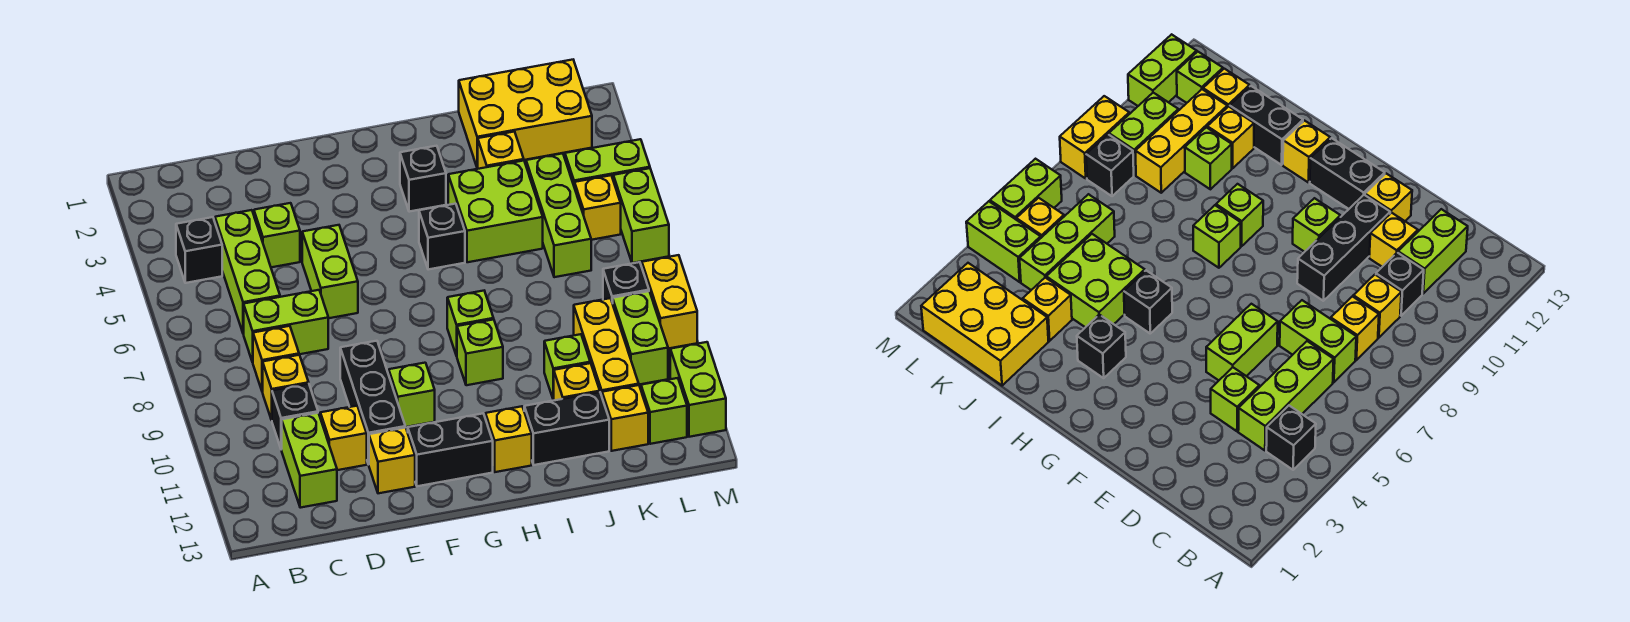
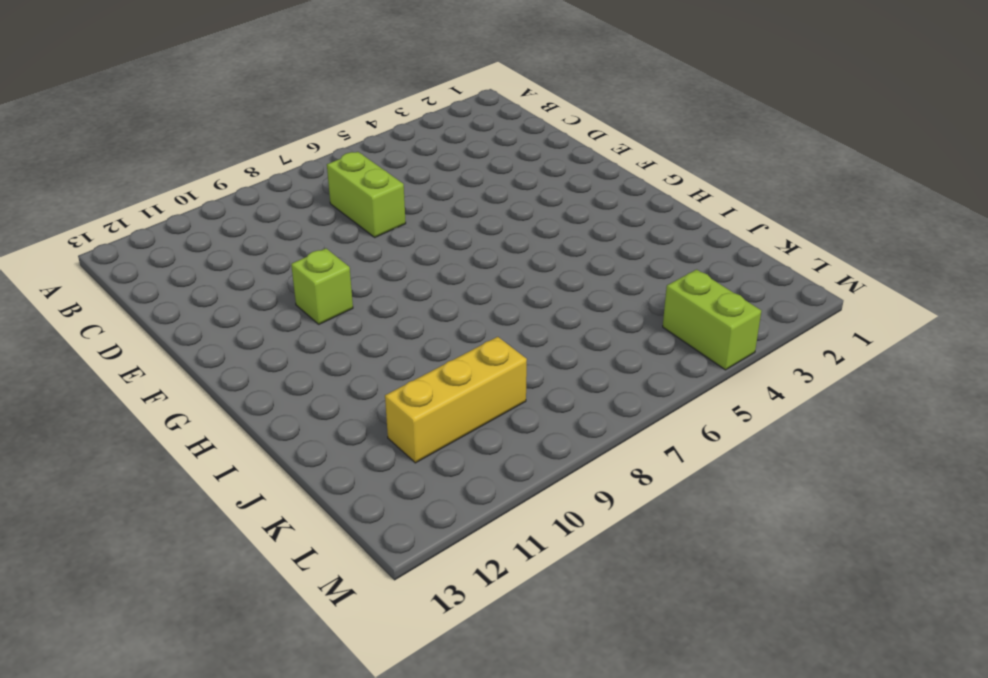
none -> black brick B4 level 1
none -> lime brick C4:C6 level 1
none -> yellow brick C8 level 1
none -> yellow brick C9 level 1

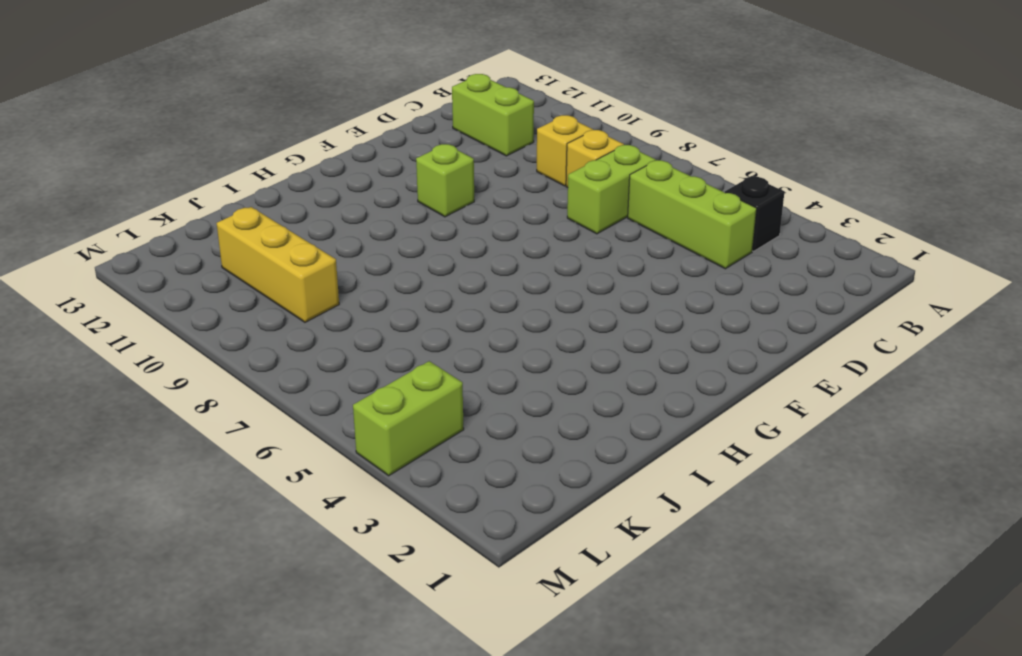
none -> black brick C10 level 1
none -> lime brick D4 level 1
none -> yellow brick D11 level 1
none -> lime brick E5:E6 level 1

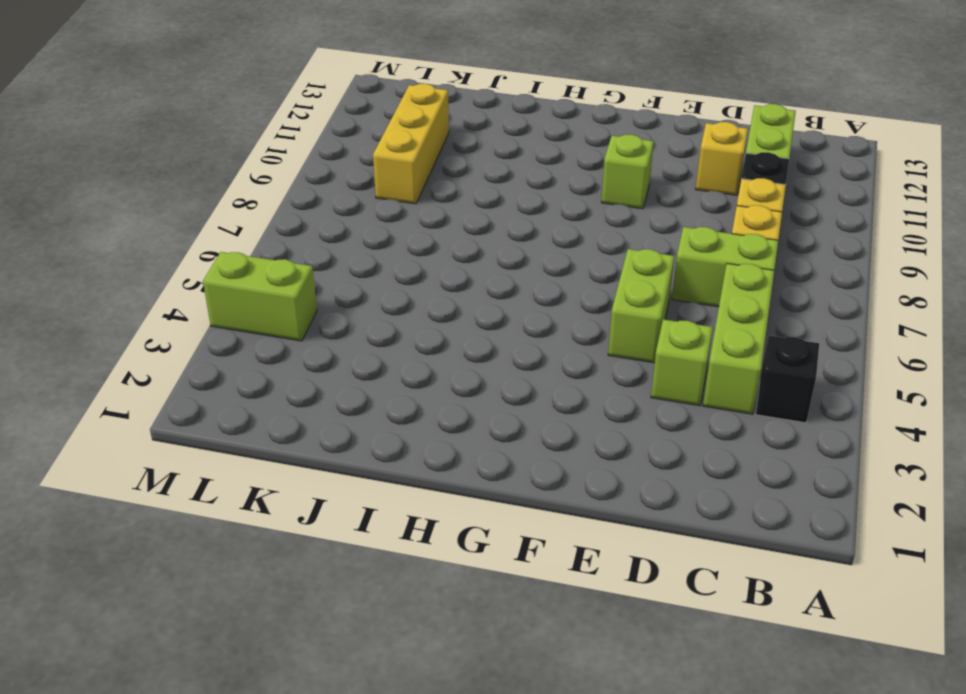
none -> black brick E9:E11 level 1
none -> yellow brick E12 level 1
none -> black brick F12:G12 level 1
none -> black brick H3 level 1

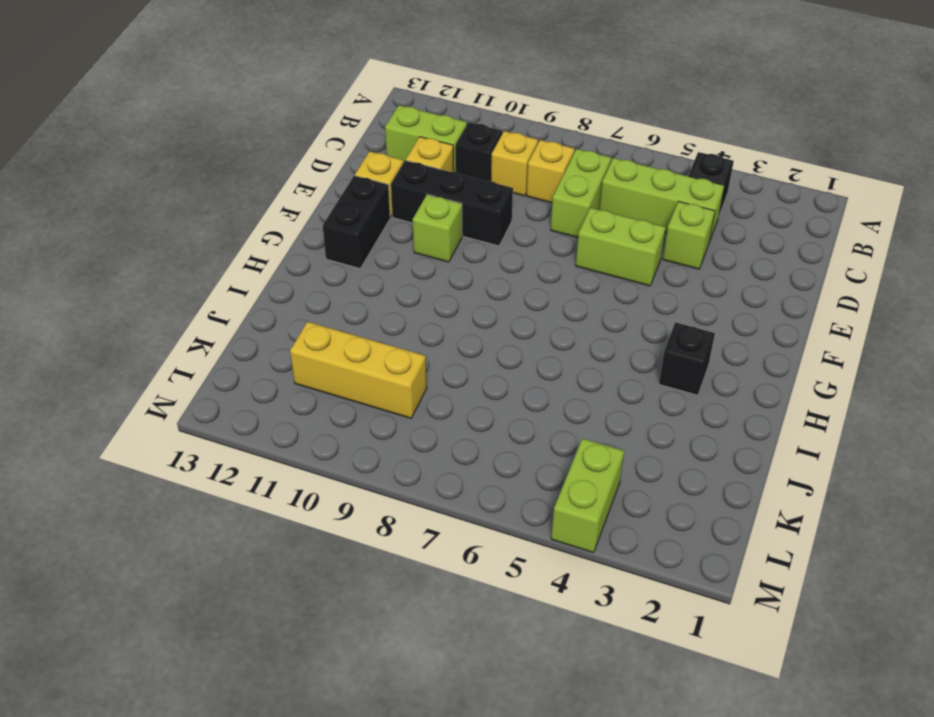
none -> black brick H5 level 1
none -> lime brick H8 level 1
none -> lime brick H9 level 1
none -> yellow brick H12 level 1

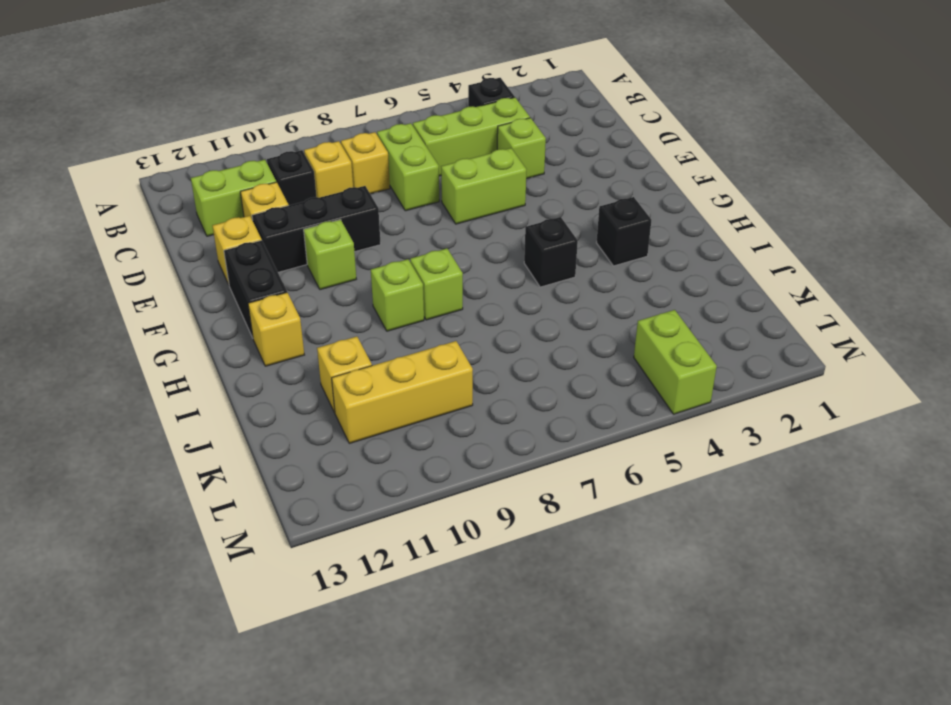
none -> lime brick I4:J5 level 1
none -> black brick I12:J12 level 1
none -> yellow brick J1:L2 level 1
none -> yellow brick J3 level 1

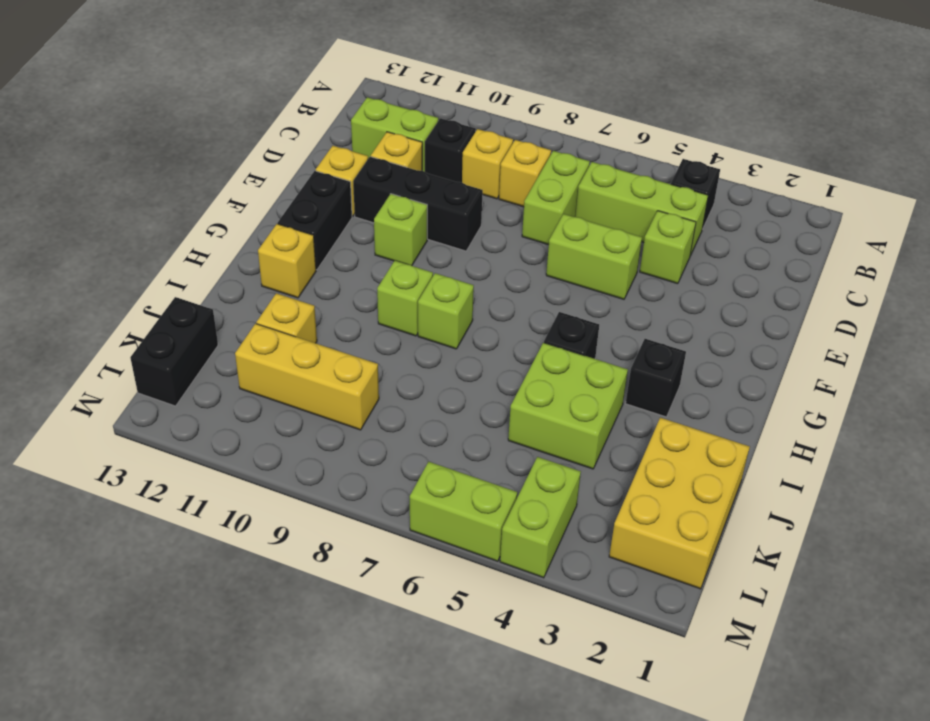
black brick K13:L13 level 1 -> black brick I12:J12 level 1
none -> yellow brick J3 level 1
none -> lime brick J10 level 1
none -> lime brick K4:K6 level 1
none -> yellow brick K12 level 1

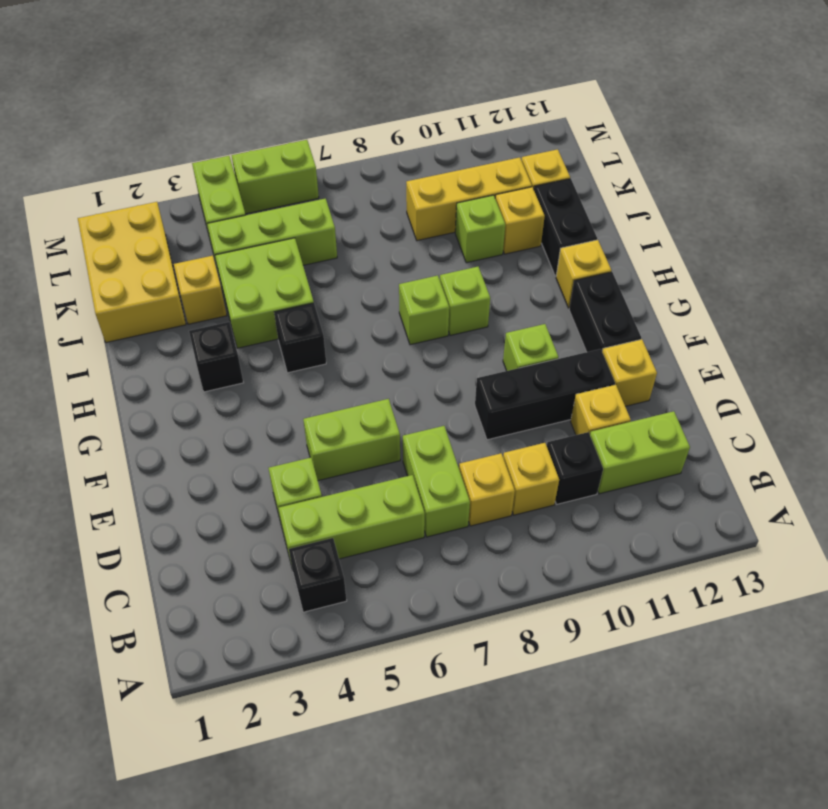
none -> yellow brick L5 level 1
none -> black brick L8 level 1
none -> lime brick L9:L10 level 1
none -> lime brick L12 level 1

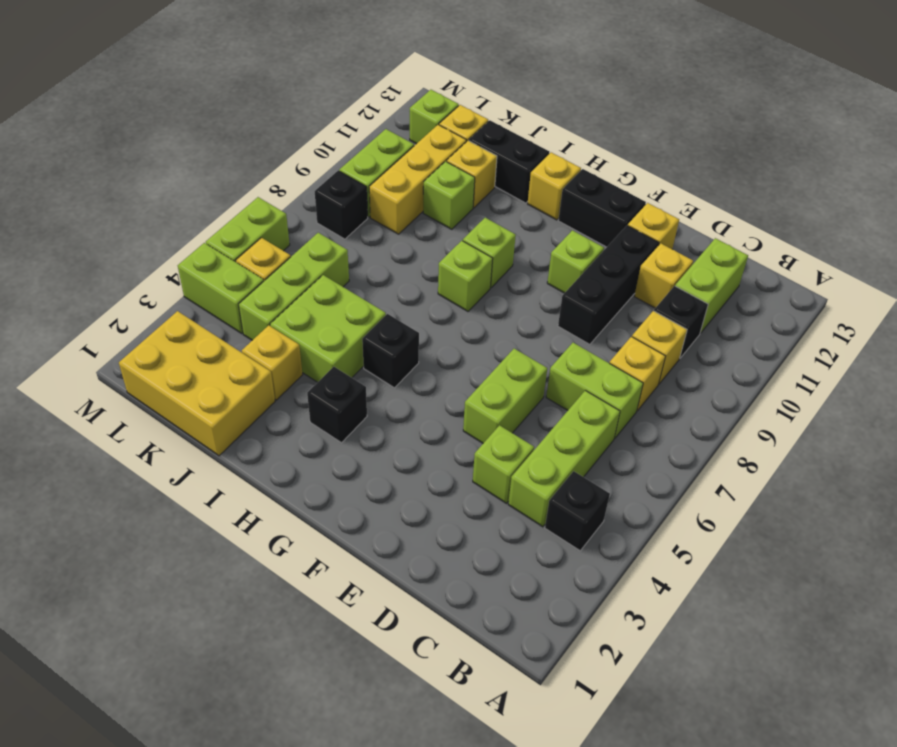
none -> yellow brick M8:M9 level 1
none -> lime brick M11:M12 level 1

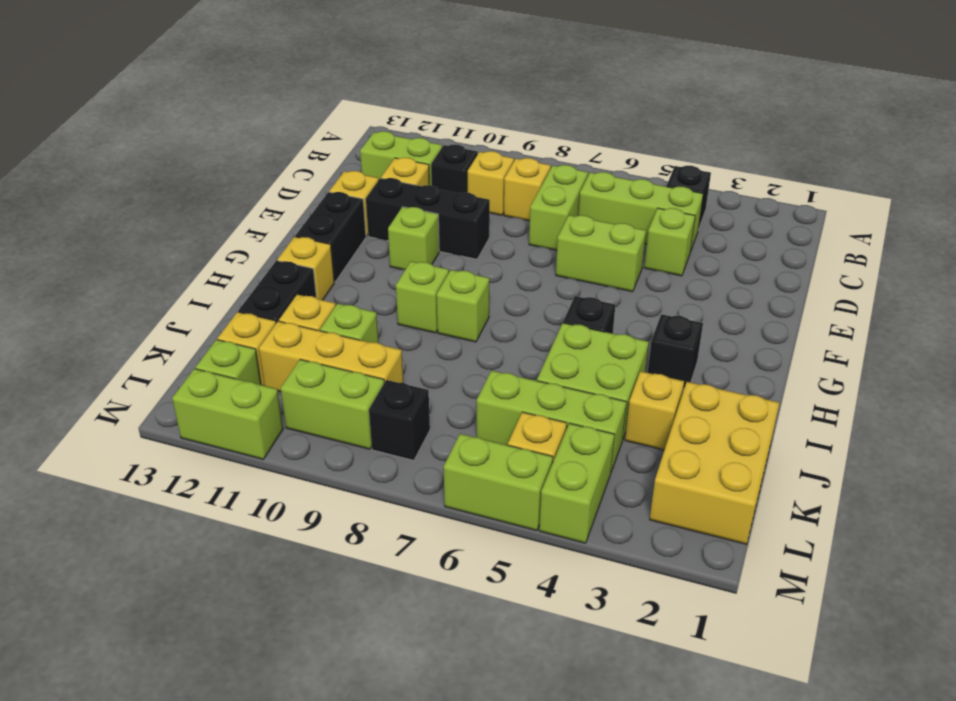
none -> yellow brick M8:M9 level 1

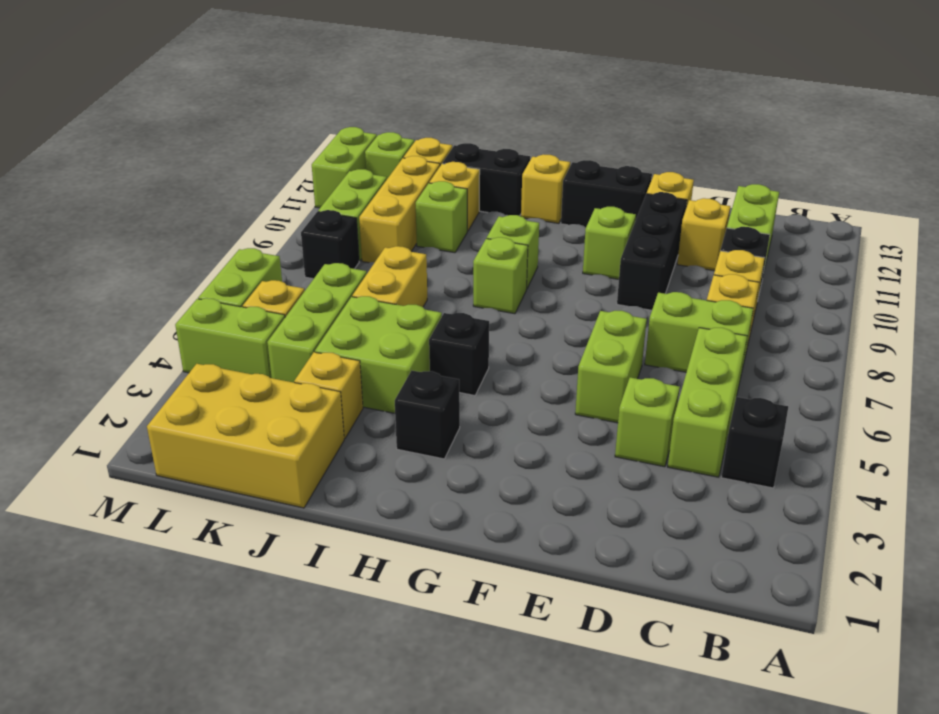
yellow brick J6:J7 level 1 -> yellow brick M8:M9 level 1

